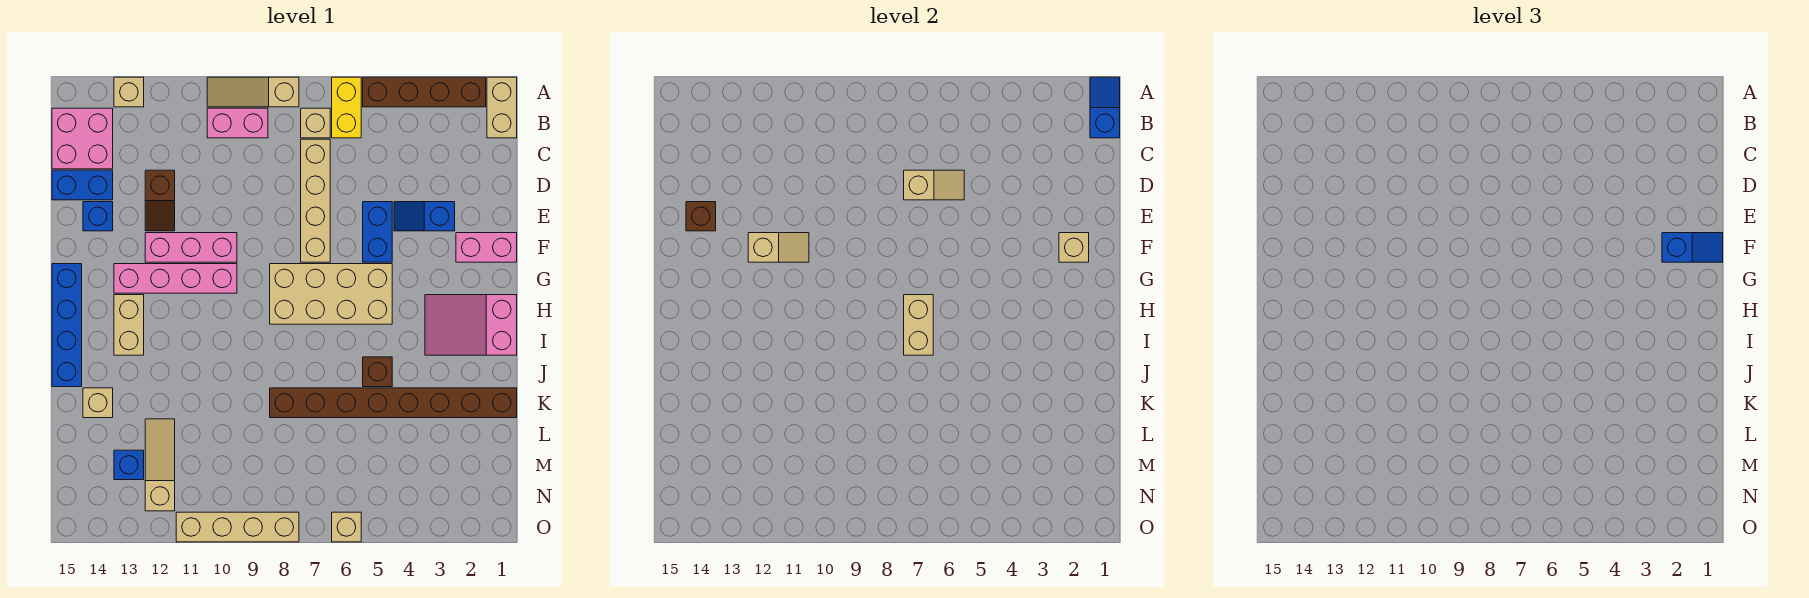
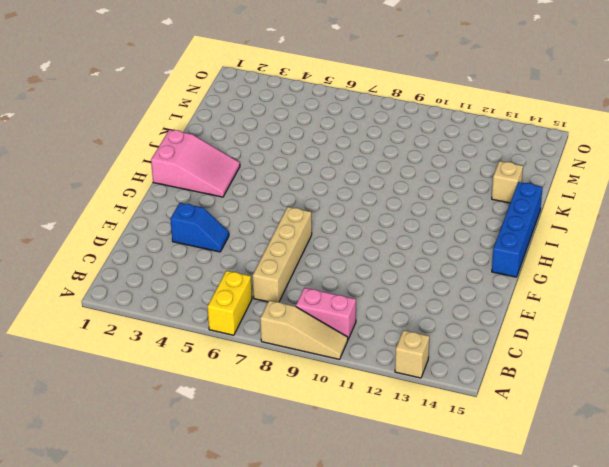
none -> tan brick A1:B1 level 1
none -> brown brick A2:A5 level 1
none -> tan brick B7 level 1
none -> pink brick B14:C15 level 1

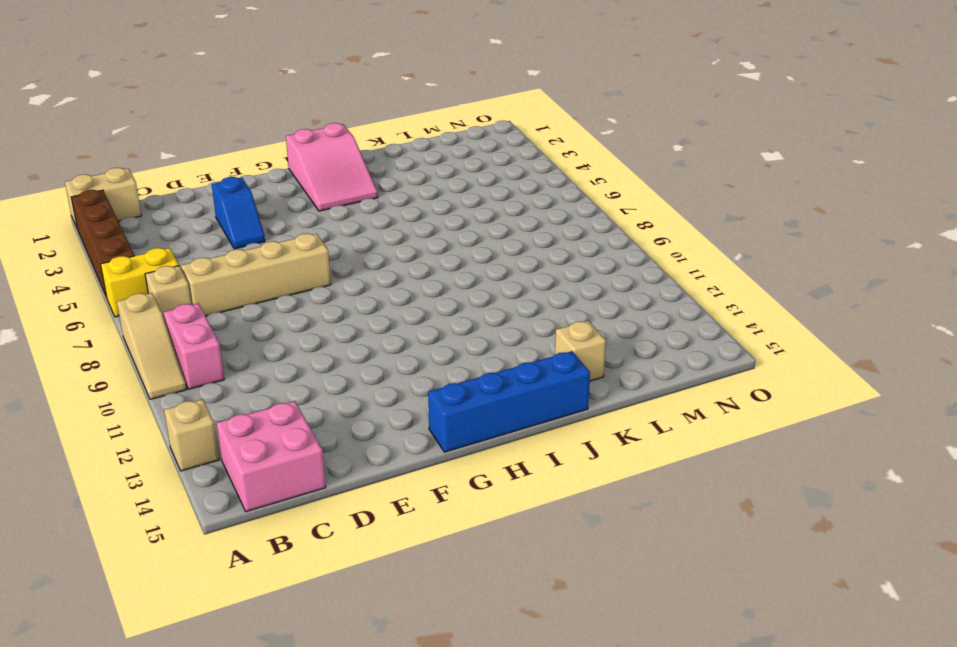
none -> brown slope D12:E12 level 1 top D
none -> blue brick D14:D15 level 1
none -> blue brick E5:F5 level 1
none -> blue brick E14 level 1

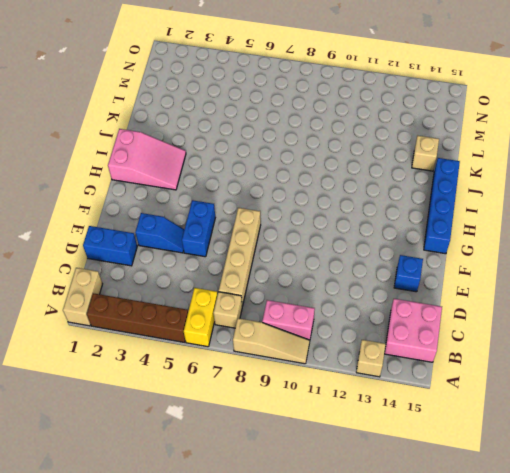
blue brick D1:D2 level 1 -> blue brick D14:D15 level 1
none -> brown slope D12:E12 level 1 top D
none -> pink brick F1:F2 level 1
none -> pink brick F10:F12 level 1
none -> tan brick G5:H8 level 1

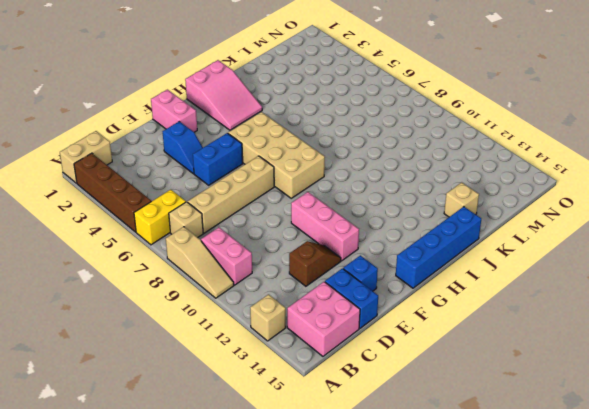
none -> pink brick G10:G13 level 1
none -> tan brick H13:I13 level 1
none -> brown brick J5 level 1
none -> brown brick K1:K8 level 1

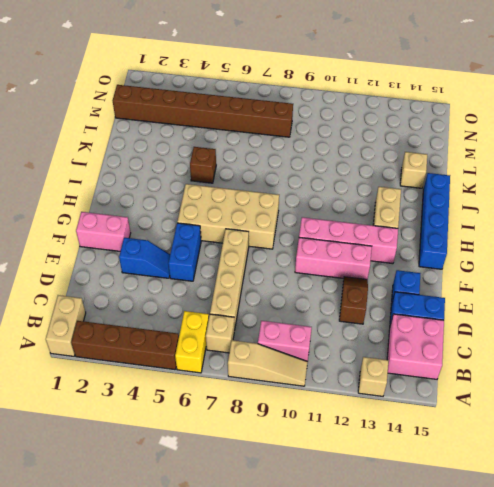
brown brick M1:M8 level 1 -> brown brick K1:K8 level 1
none -> pink slope H1:I3 level 1 top 1
none -> tan slope L12:N12 level 1 top N
none -> blue brick M13 level 1
none -> tan brick O6 level 1

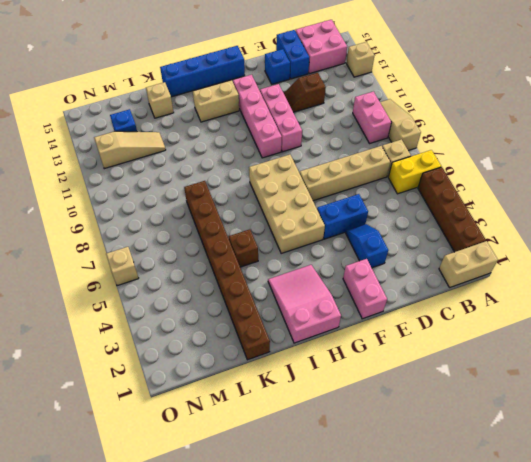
none -> tan brick O8:O11 level 1
none -> blue slope A1:B1 level 2 top B
none -> tan slope D6:D7 level 2 top 7
none -> brown brick E14 level 2

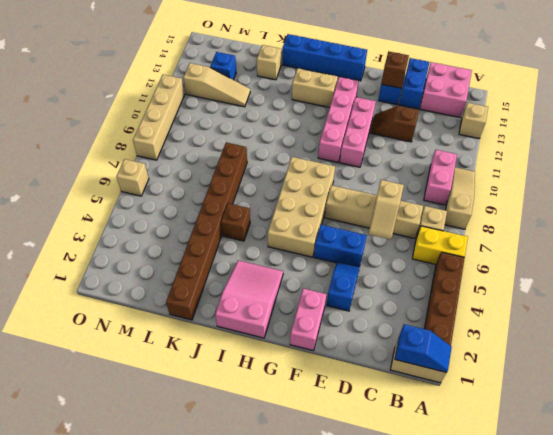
none -> tan brick F2 level 2
none -> tan slope F11:F12 level 2 top 12
none -> tan brick H7:I7 level 2
none -> blue slope F1:F2 level 3 top 2

